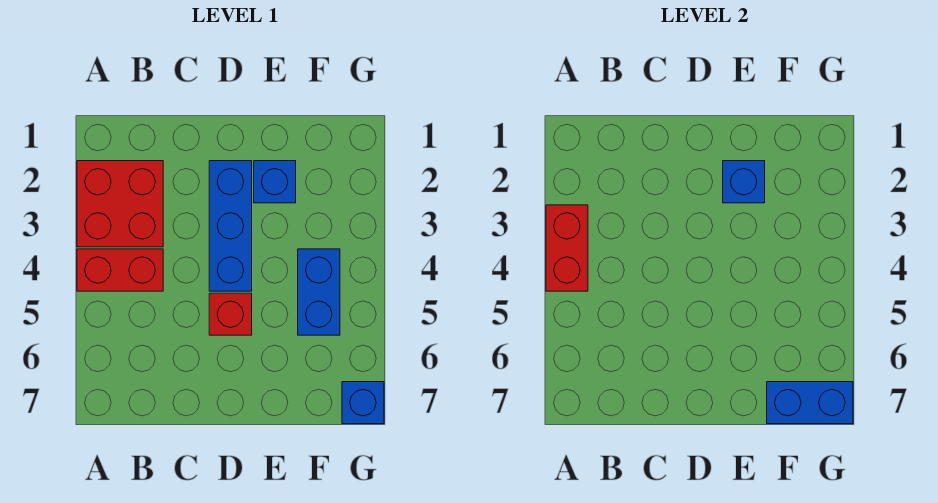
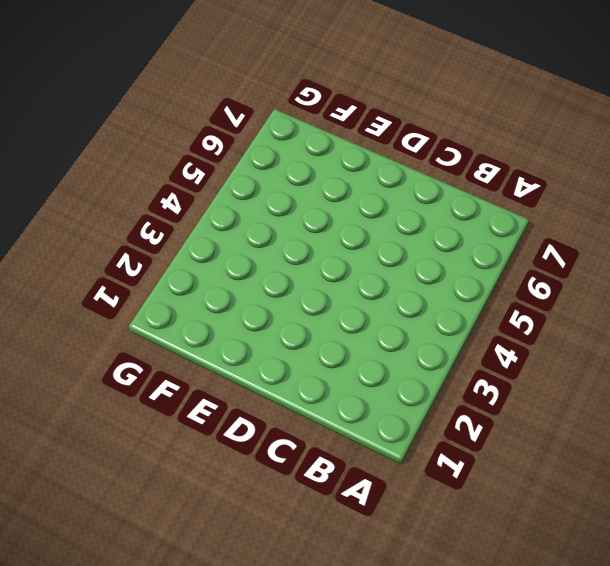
none -> red brick A2:B3 level 1
none -> red brick A4:B4 level 1

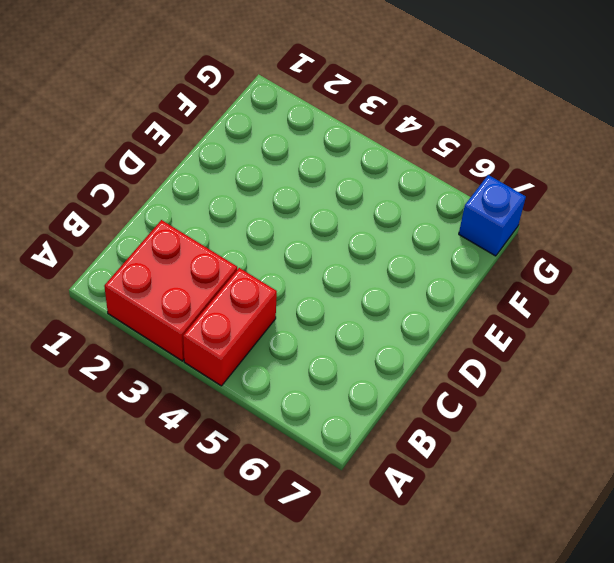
none -> blue brick D2:D4 level 1
none -> red brick D5 level 1

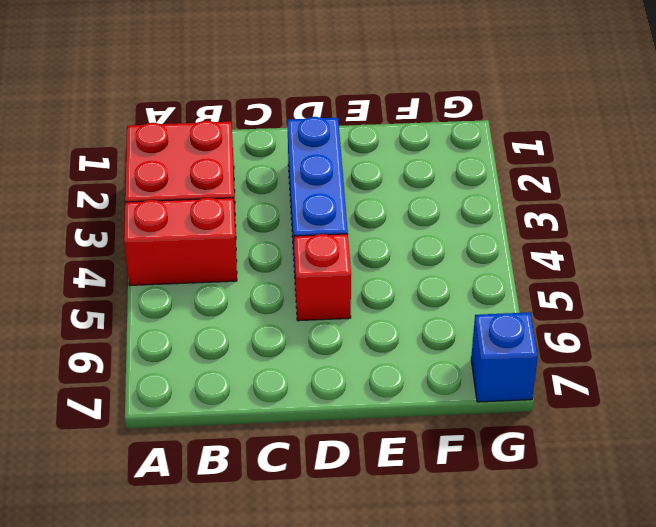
none -> blue brick E2 level 1
none -> blue brick F4:F5 level 1

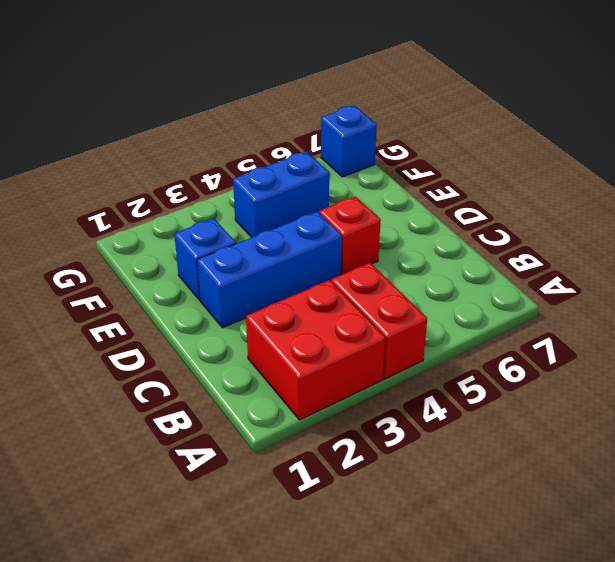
none -> red brick A3:A4 level 2
none -> blue brick E2 level 2

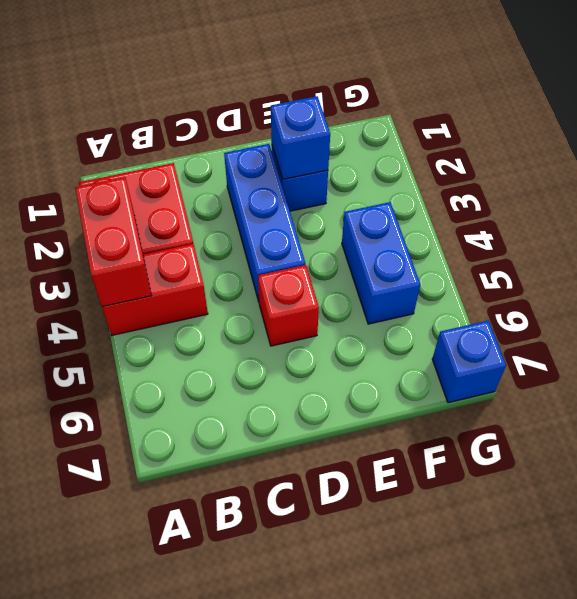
none -> blue brick F7:G7 level 2

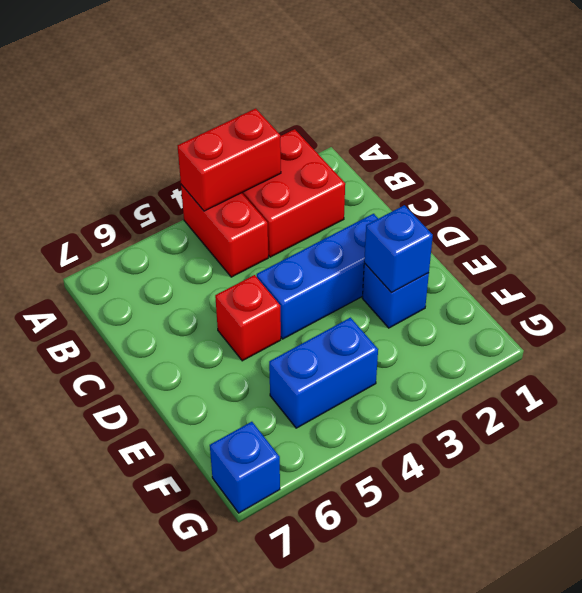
none -> blue brick F7:G7 level 2

